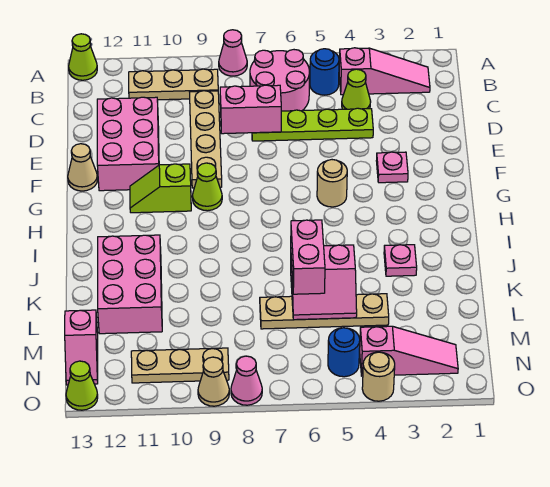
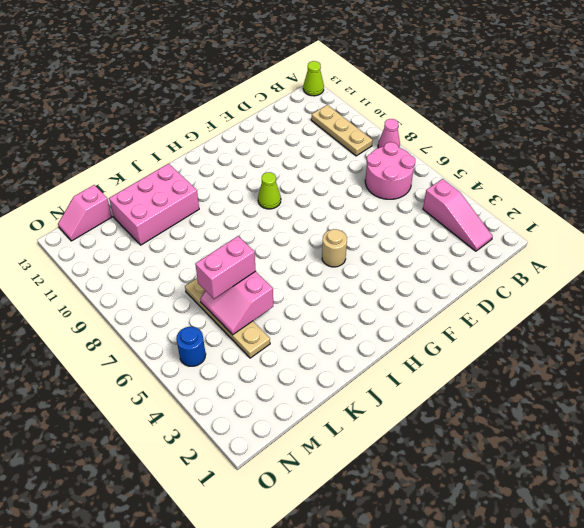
none -> blue round brick B5 level 1
none -> lime cone C4 level 1
none -> tan plate C9:F9 level 1

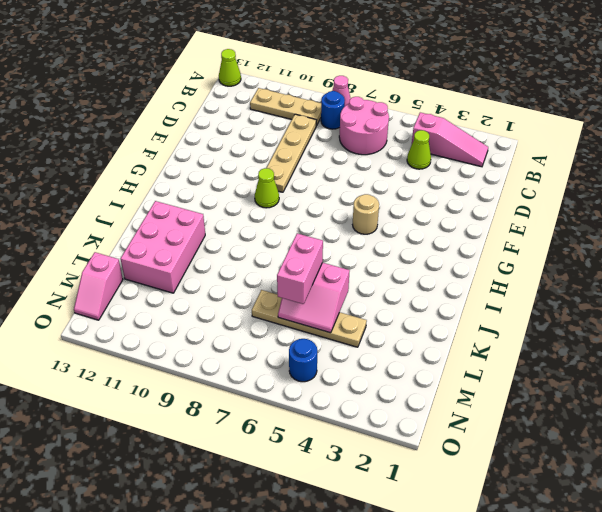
blue round brick B8 level 1 -> blue round brick B5 level 1
none -> lime plate D4:D7 level 1
none -> pink brick D11:F12 level 1
none -> pink plate F3 level 1

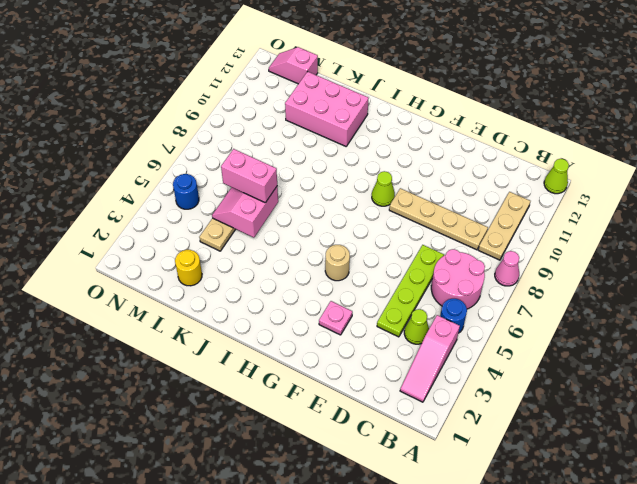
yellow round brick L2 level 1 -> none
none -> pink brick D11:F12 level 1
none -> tan cone F13 level 1
none -> lime slope G10:G11 level 1 top 10

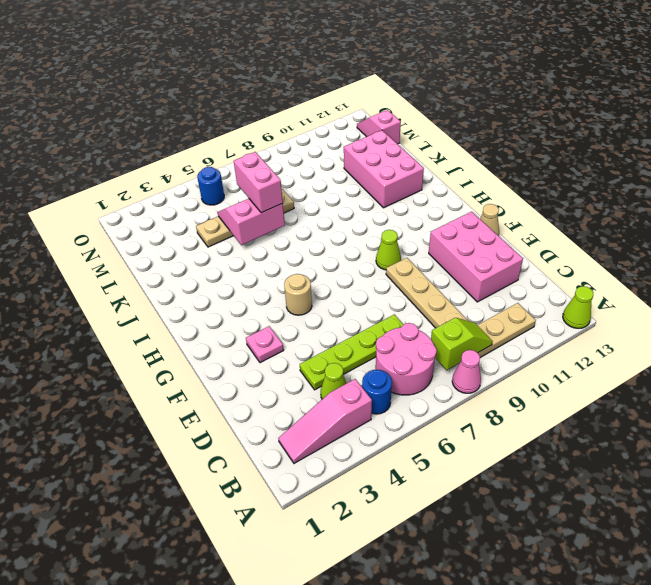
lime slope B8:B9 level 2 top 8 -> lime slope G10:G11 level 1 top 10
none -> pink plate J3 level 1
none -> pink slope N2:N4 level 1 top 4
none -> tan plate N9:N11 level 1

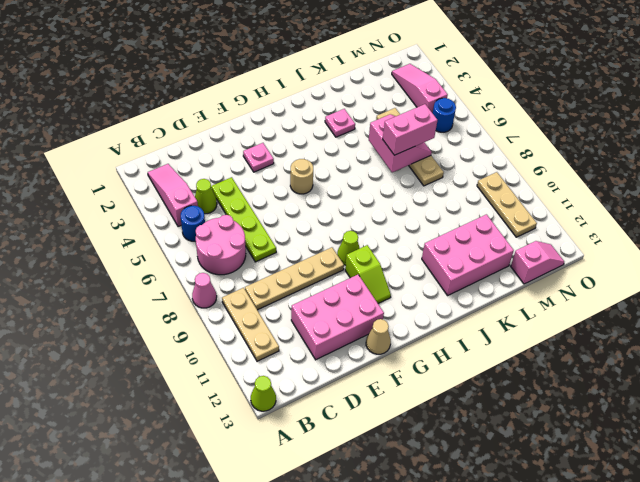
none -> tan round brick O4 level 1
none -> pink cone O8 level 1
none -> tan cone O9 level 1

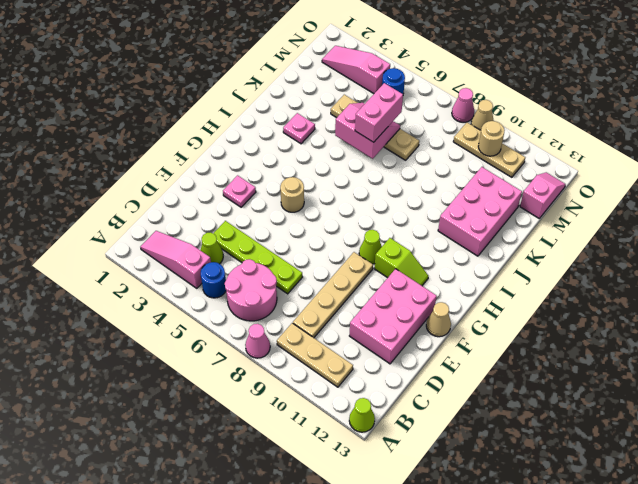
tan round brick N10 level 2 -> tan round brick O4 level 1
none -> lime cone O13 level 1
none -> pink brick D7:D8 level 2

